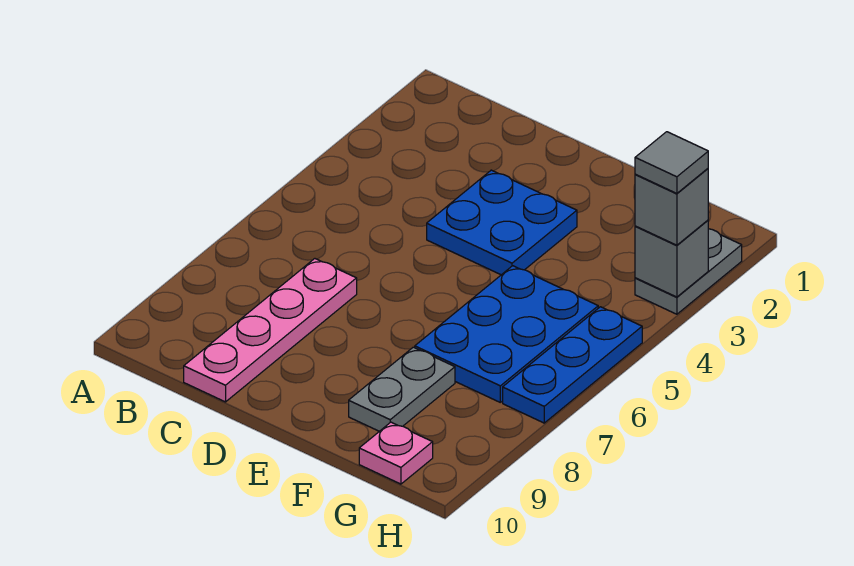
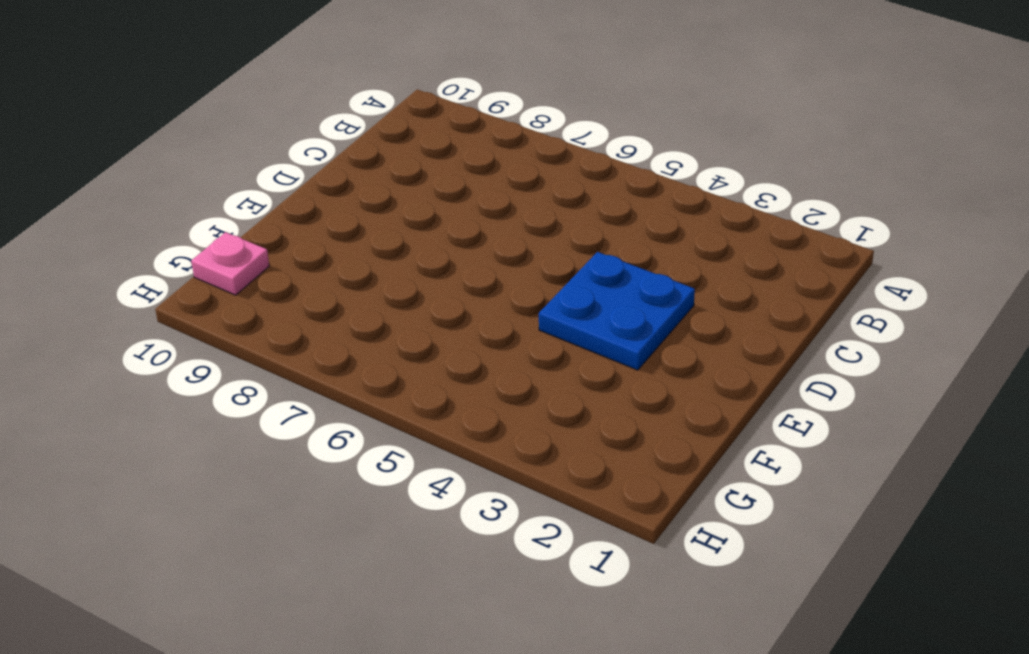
none -> pink plate C7:C10 level 1
none -> blue plate F5:G7 level 1

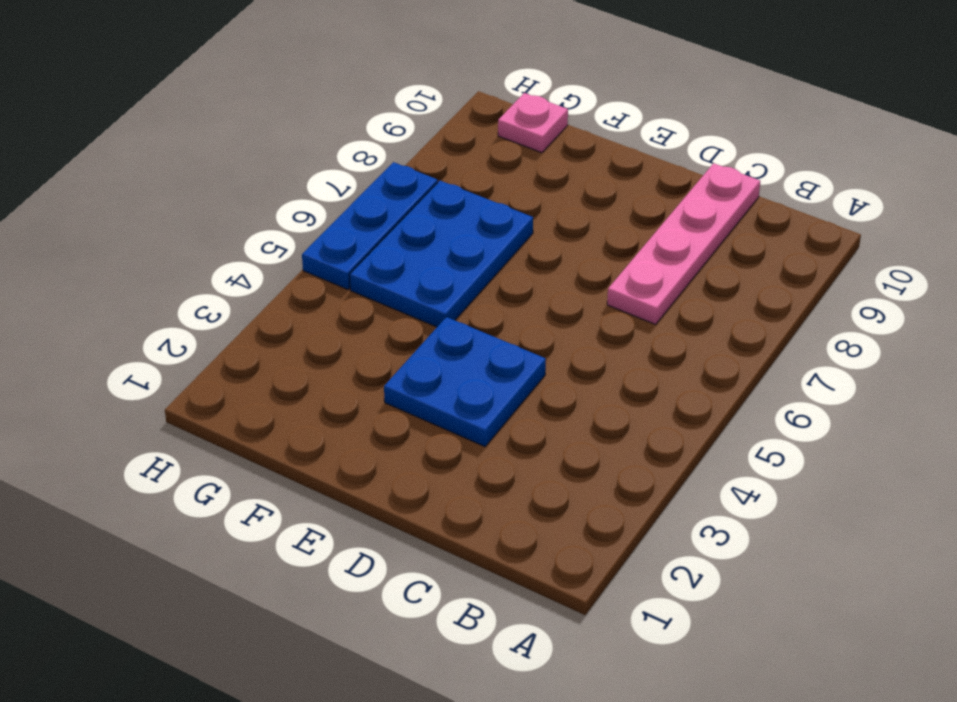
none -> grey plate F8:F9 level 1
none -> grey plate H2:H3 level 1

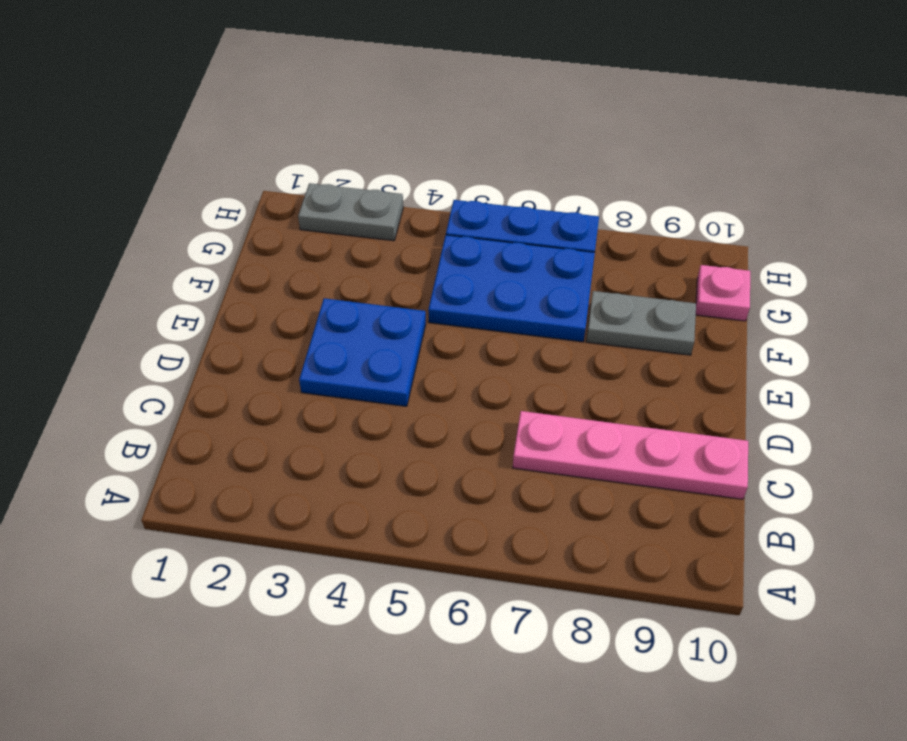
none -> grey brick H3 level 2
none -> grey brick H3 level 3

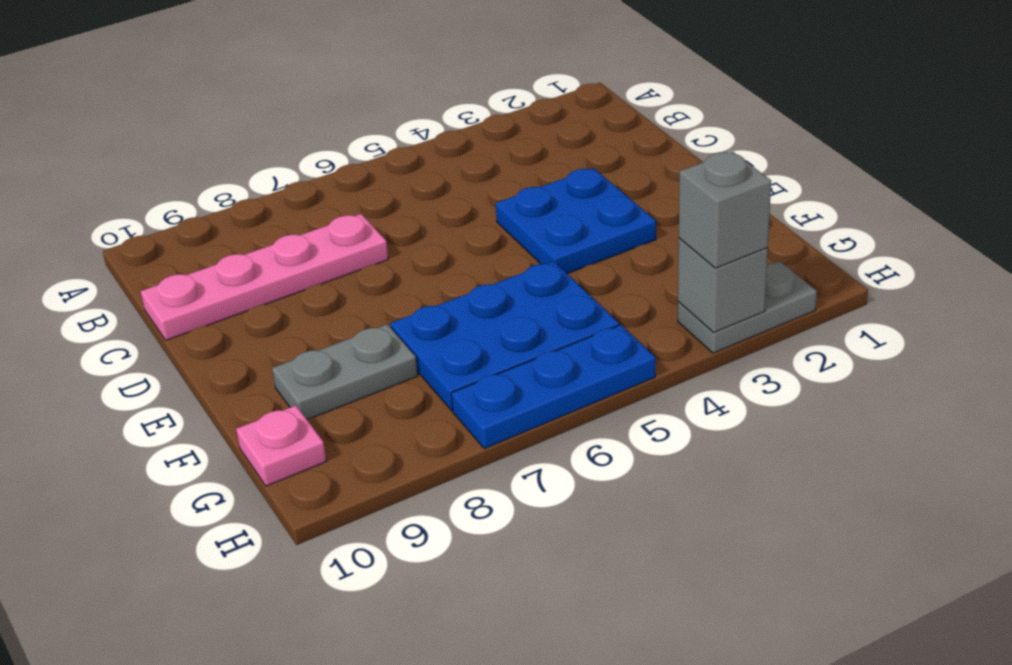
none -> grey tile H3 level 4

